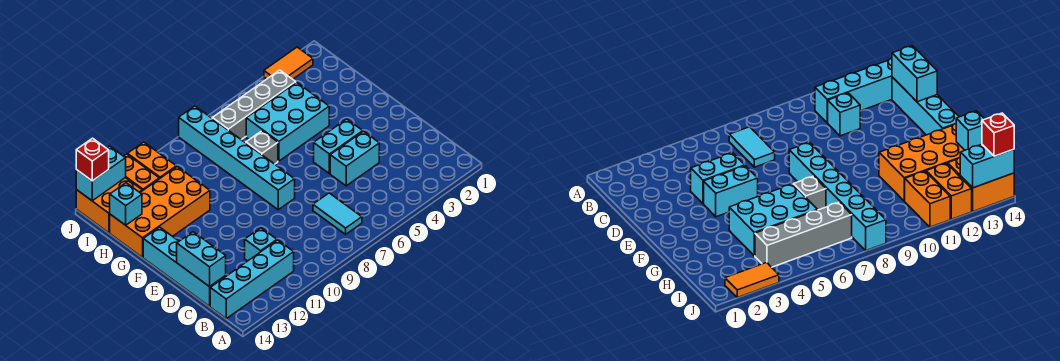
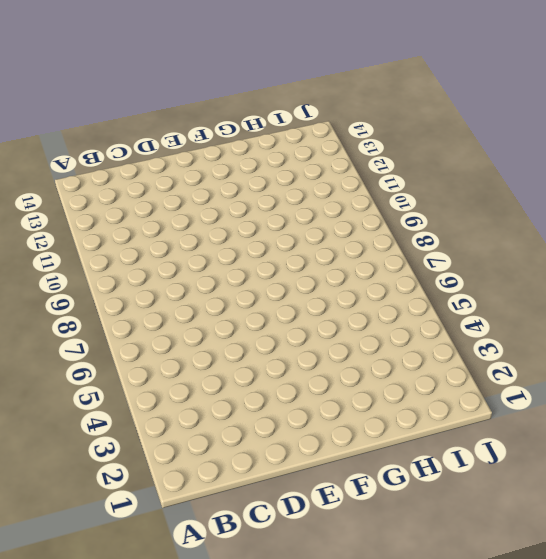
none -> cyan tile B7:C7 level 1
none -> cyan brick B11:B14 level 1
none -> cyan brick C11 level 1

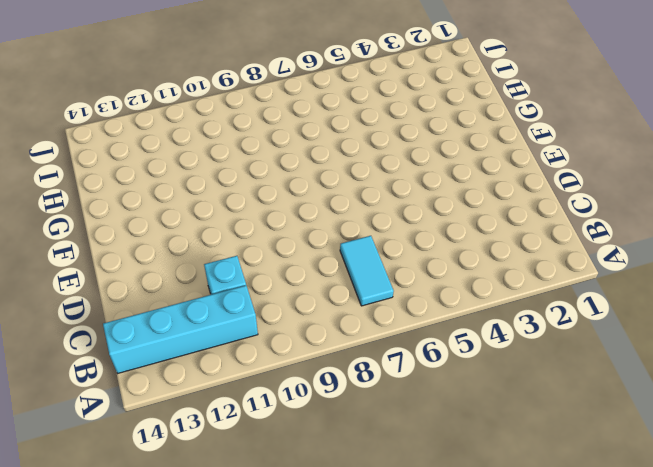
none -> cyan brick C14:F14 level 1
none -> cyan brick D4:D5 level 1
none -> cyan brick E4:E5 level 1

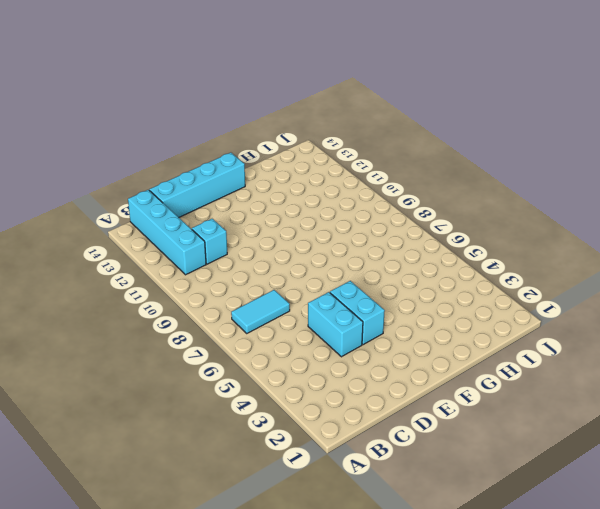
none -> cyan brick E8:J8 level 1
none -> cyan brick G4:H6 level 1
none -> grey brick G7 level 1

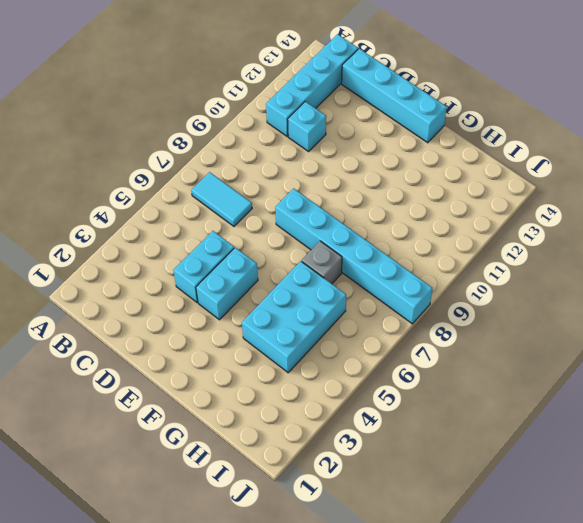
none -> orange brick G11:H14 level 1
none -> grey brick I4:I7 level 1
none -> orange brick I11:J11 level 1

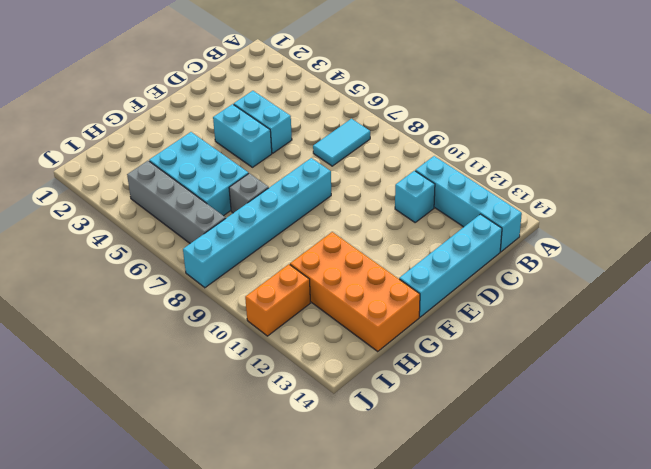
none -> orange brick I12:J12 level 1
none -> orange brick I13:J14 level 1
none -> orange tile J2:J3 level 1

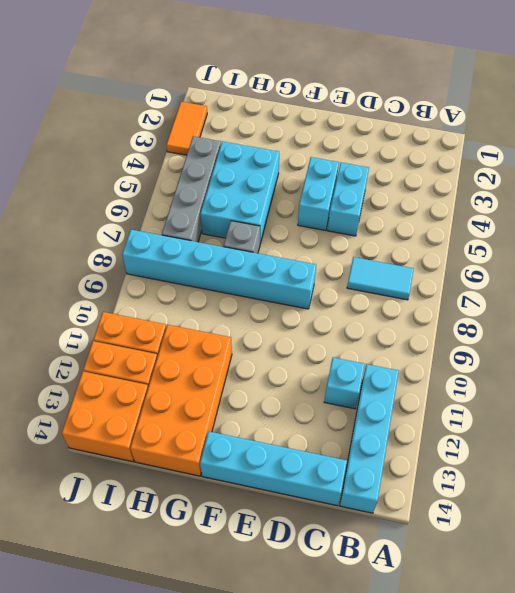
none -> cyan brick C14:D14 level 2
none -> cyan brick H14 level 2
none -> cyan brick J13:J14 level 2

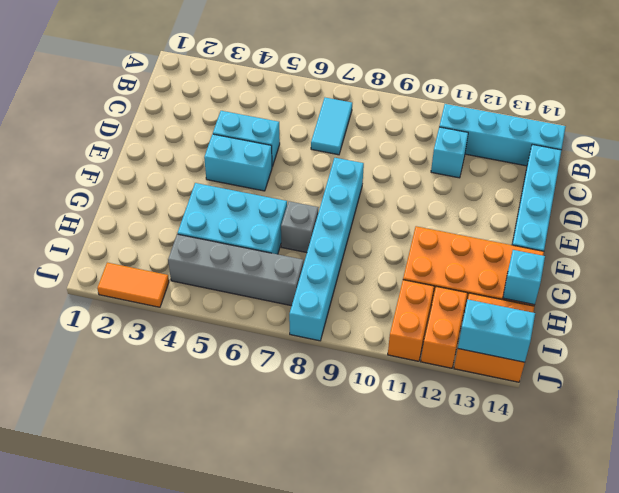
none -> cyan brick C14:D14 level 2
none -> red brick J14 level 3

